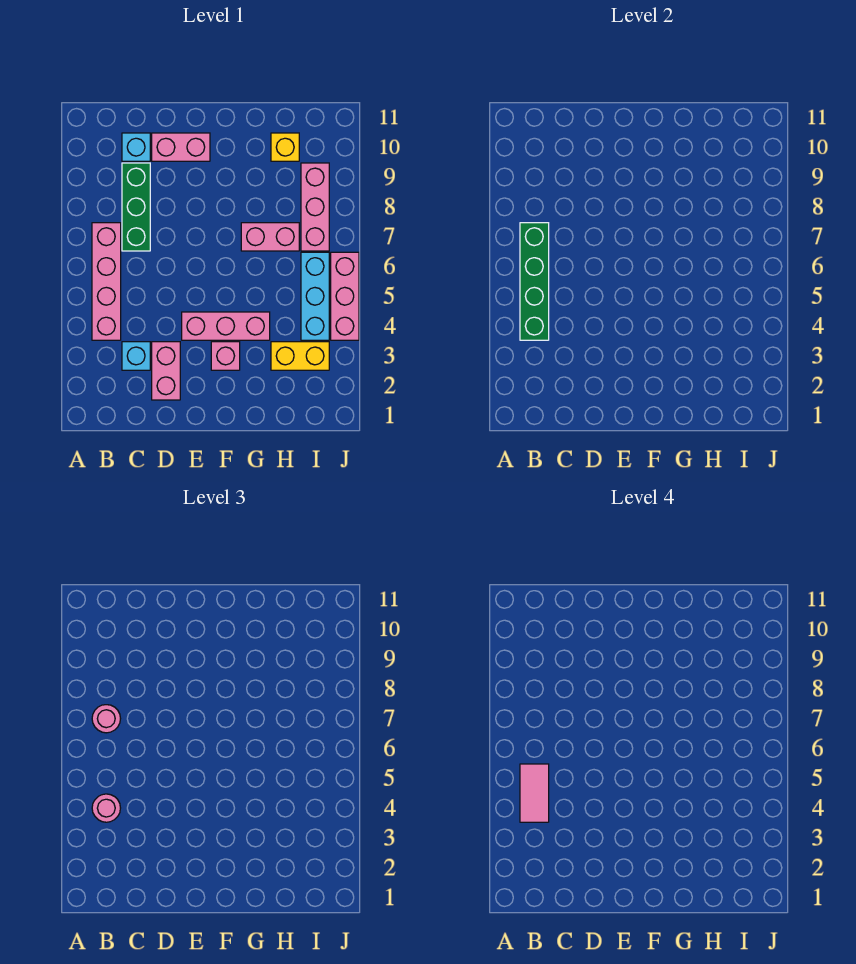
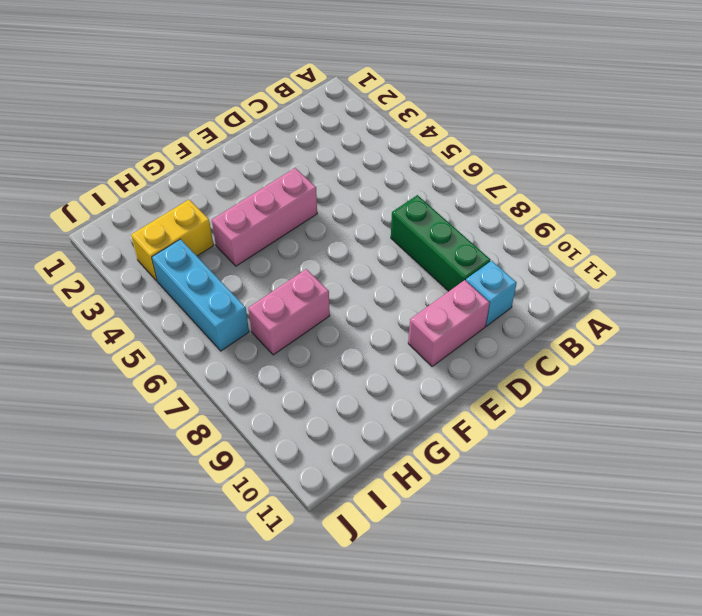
none -> pink brick B4:B7 level 1
none -> cyan brick C3 level 1
none -> pink brick D2:D3 level 1

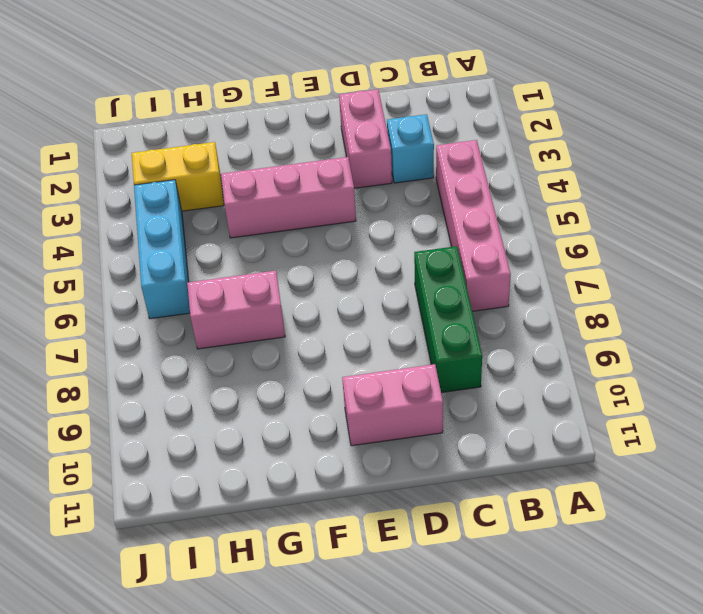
none -> cyan brick C10 level 1
none -> pink brick F3 level 1
none -> yellow brick H10 level 1

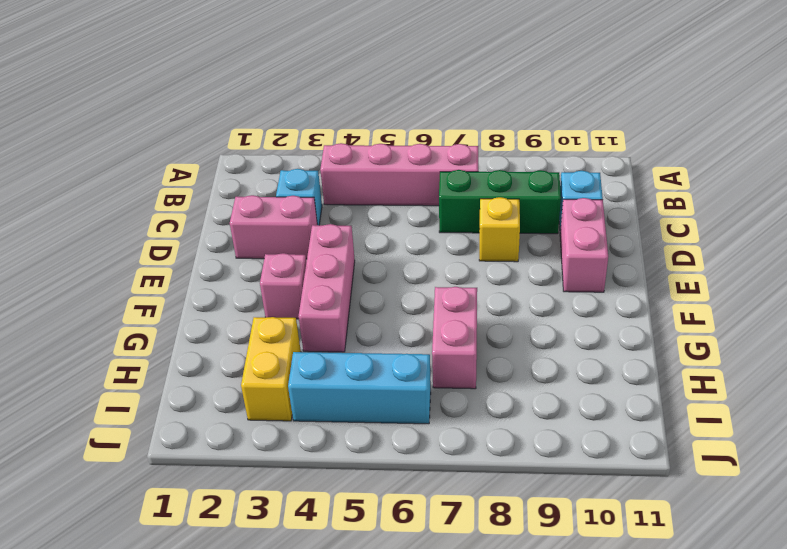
yellow brick D8 level 1 -> yellow brick H10 level 1
none -> pink brick I7:I9 level 1
none -> pink brick J4:J6 level 1
none -> green brick B4:B7 level 2

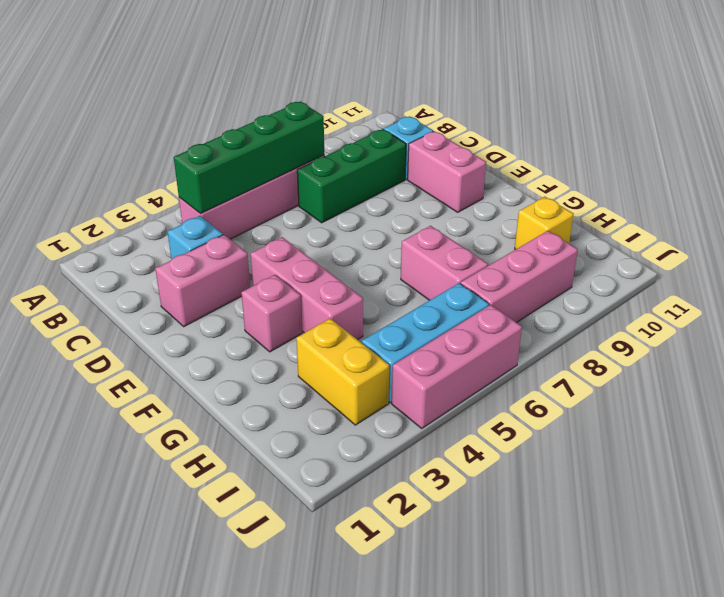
none -> pink round brick B4 level 3
none -> pink round brick B7 level 3
none -> pink tile B4:B5 level 4

